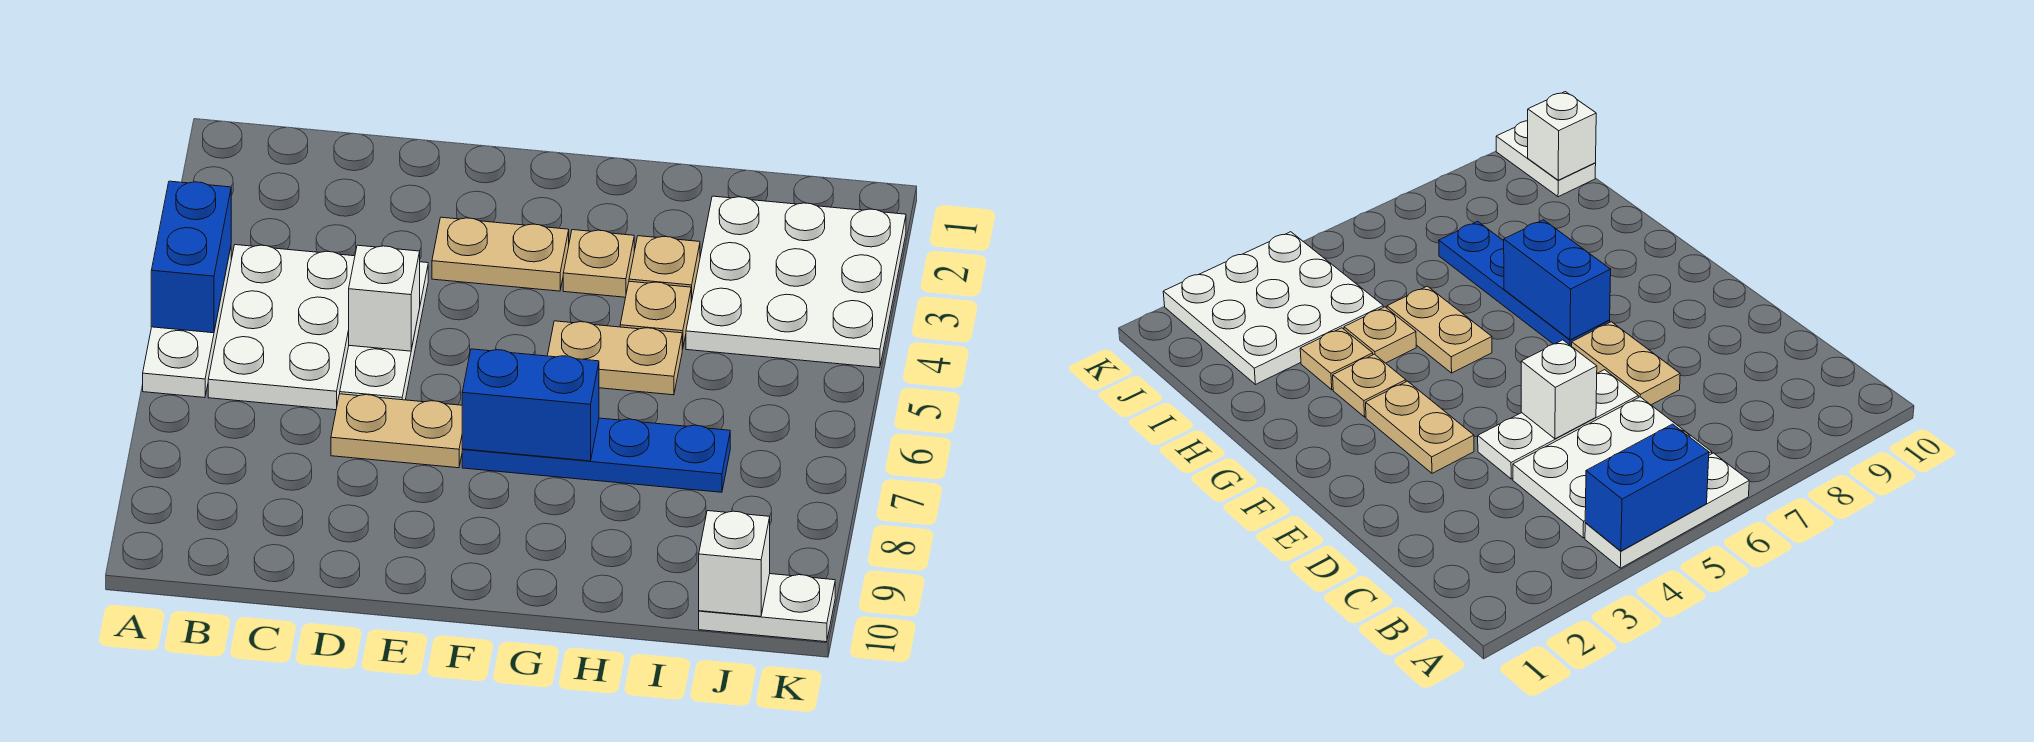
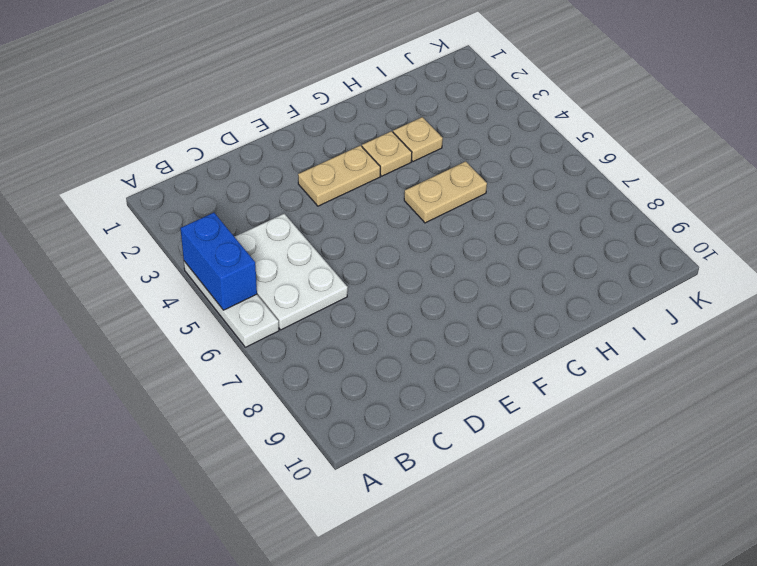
none -> white plate D4:D6 level 1
none -> tan plate D7:E7 level 1
none -> blue plate F7:I7 level 1

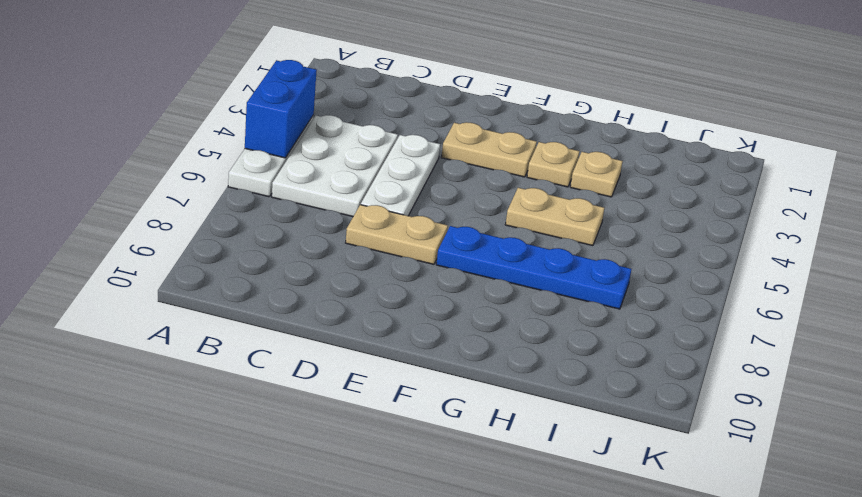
none -> tan plate H4 level 1
none -> white plate I2:K4 level 1
none -> white plate J10:K10 level 1

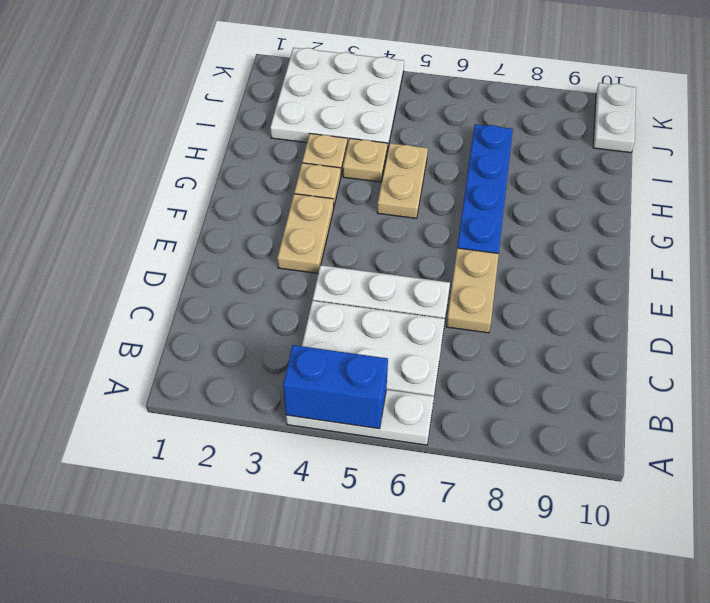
none -> white brick D5 level 2
none -> blue brick F7:G7 level 2
none -> white brick J10 level 2

